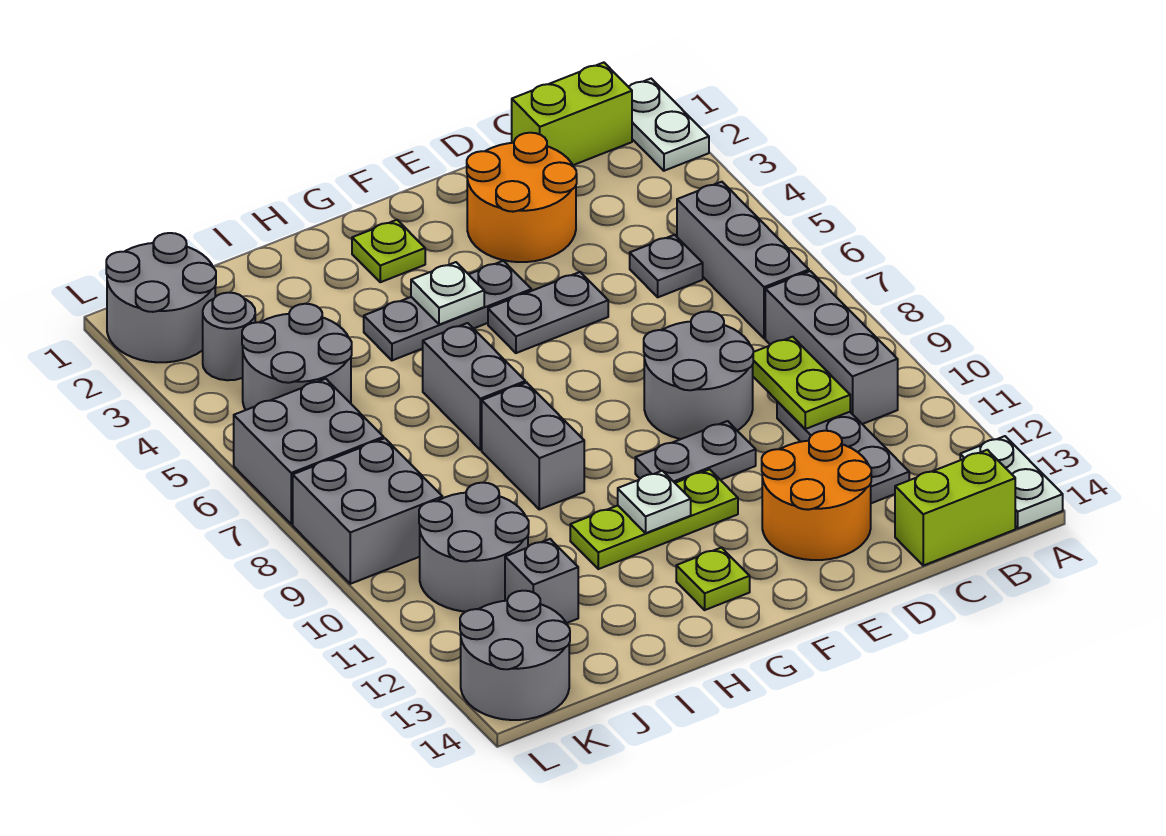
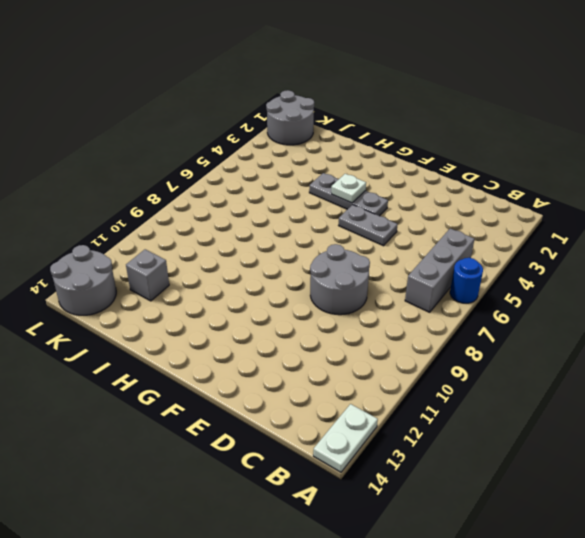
blue round brick A6 level 1 -> none
none -> white plate A1:A2 level 1
none -> lime brick B1:C1 level 1
none -> grey brick B8:B10 level 1
none -> lime brick B14:C14 level 1

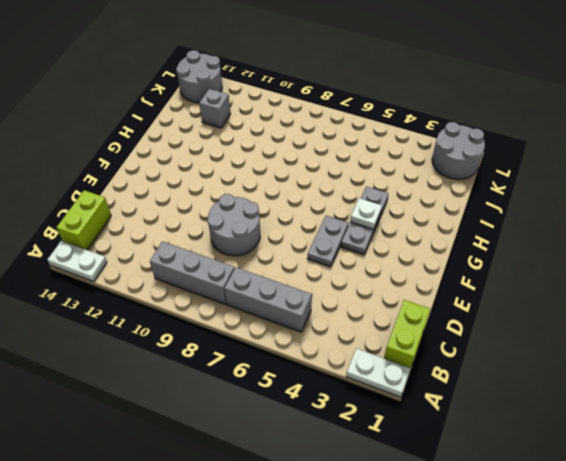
none -> grey plate C5 level 1
none -> grey plate C10:C12 level 1
none -> orange round brick D2:E3 level 1
none -> orange round brick D12:E13 level 1

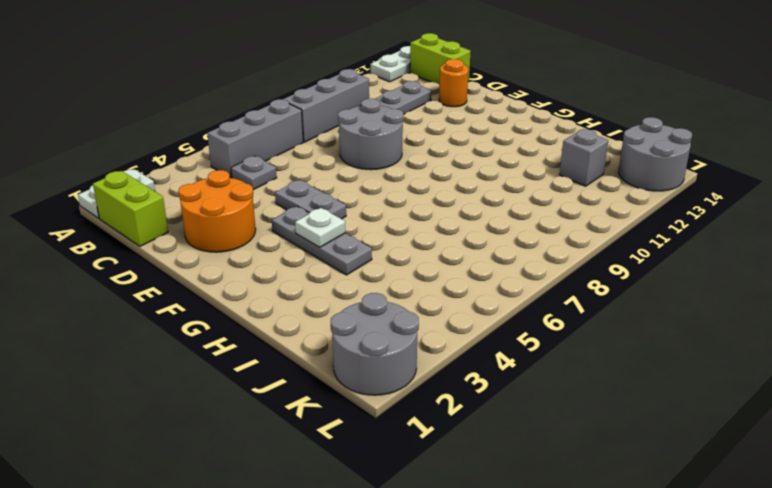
orange round brick D13 level 1 -> orange round brick D12:E13 level 1
none -> grey plate E10:F10 level 1
none -> lime plate F11:H11 level 1
none -> lime plate G2 level 1
none -> lime plate G13 level 1

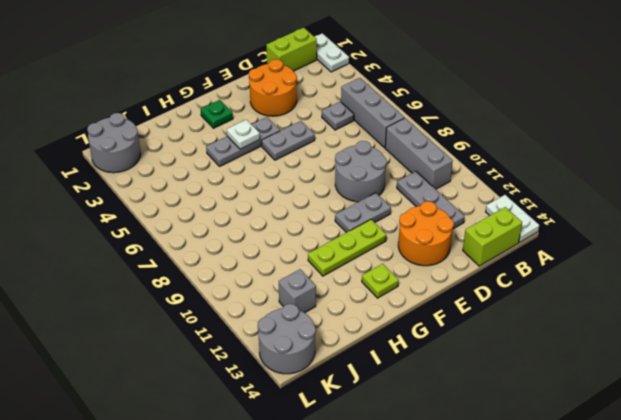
green plate G2 level 1 -> lime plate G2 level 1
none -> grey brick H6:H7 level 1
none -> grey brick H8:H9 level 1
none -> grey round brick J4:K5 level 1
none -> grey round brick J10:K11 level 1

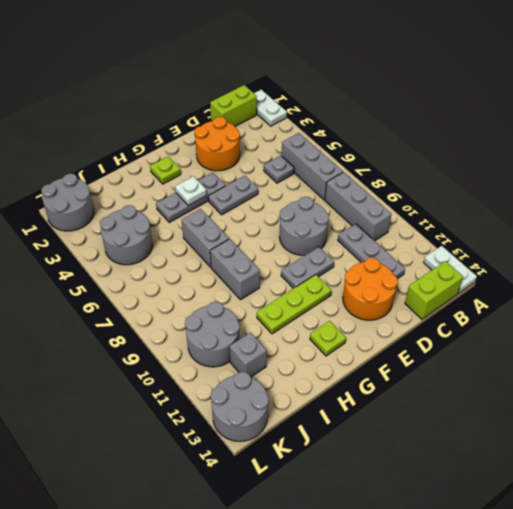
none -> grey round brick K3 level 1
none -> grey brick K6:L7 level 1
none -> grey brick K8:L9 level 1
none -> lime plate C9:C10 level 2

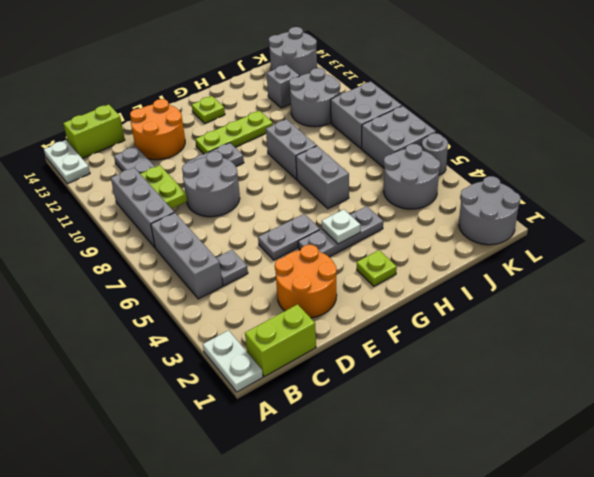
grey round brick L5 level 1 -> grey round brick K3 level 1
none -> white plate G11 level 2

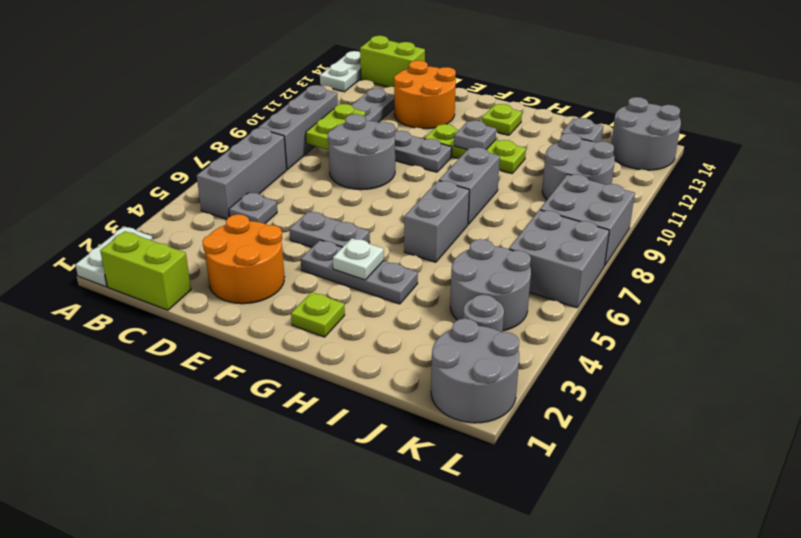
grey plate G11 level 2 -> white plate G11 level 2

